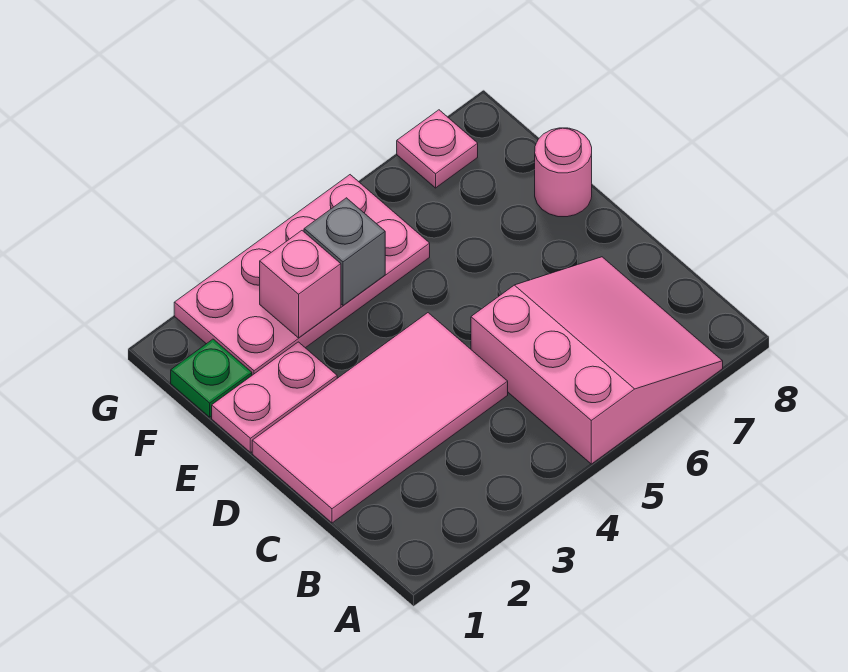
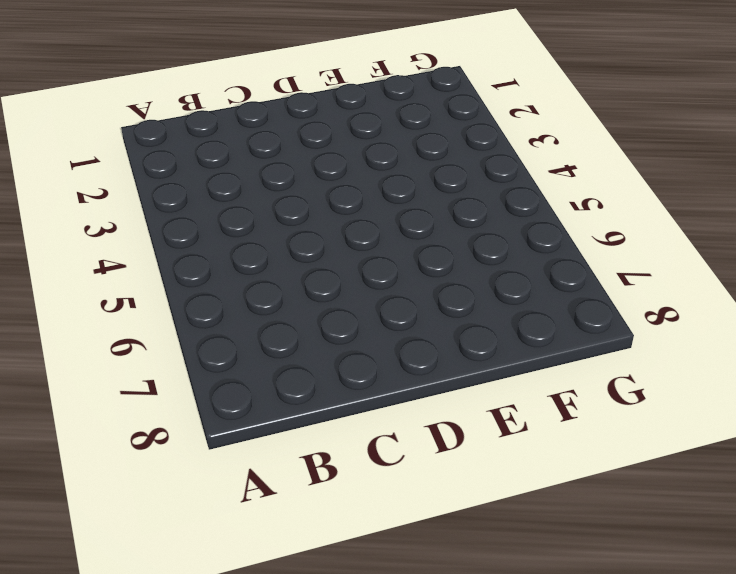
none -> pink slope A5:C7 level 1 top 5
none -> pink tile C1:D4 level 1

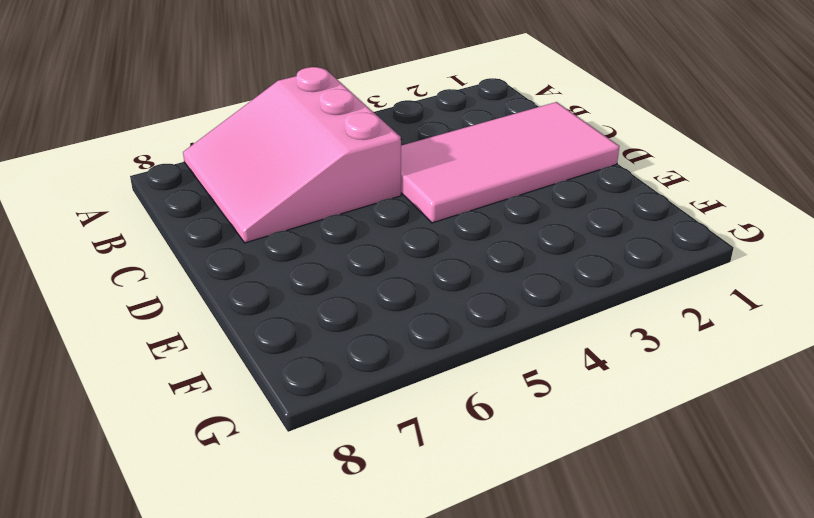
none -> pink plate E1:E2 level 1
none -> pink round brick E8 level 1

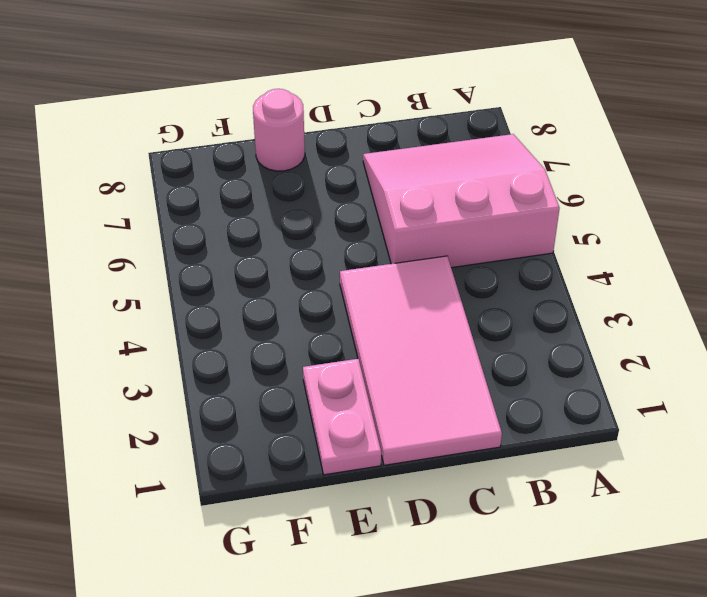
none -> green plate F1 level 1
none -> pink plate F2:G5 level 1

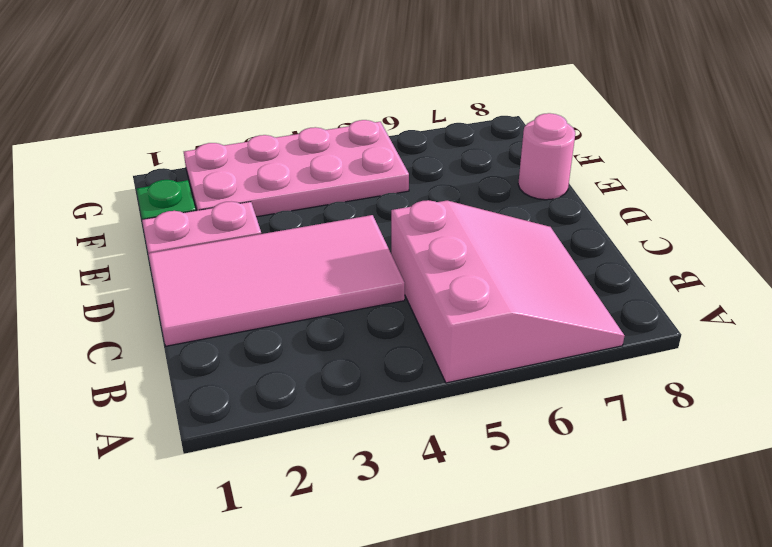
none -> pink plate G7 level 1
none -> pink brick F3 level 2

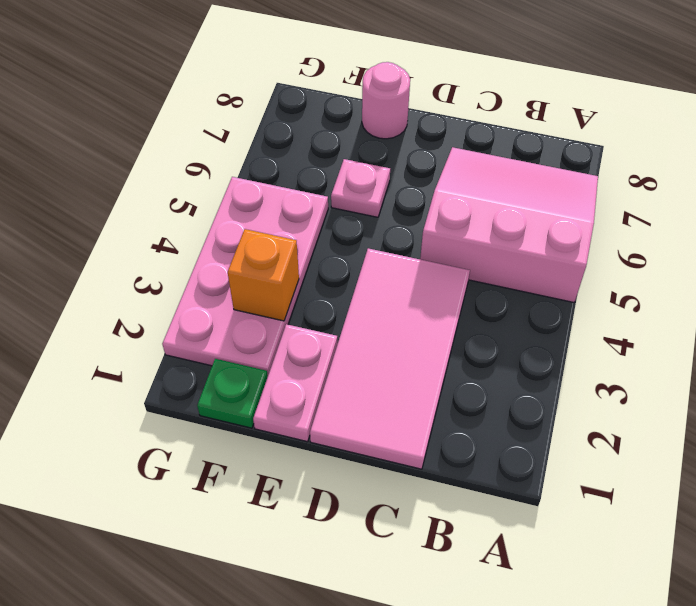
pink plate E6 level 1 -> pink plate G7 level 1
orange brick F3 level 2 -> pink brick F3 level 2
none -> grey brick F4 level 2

